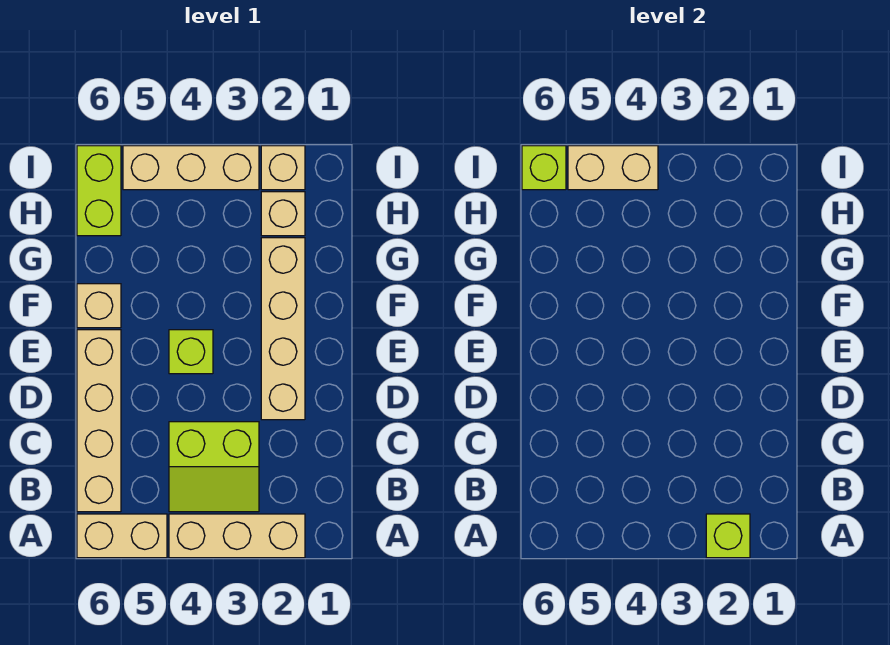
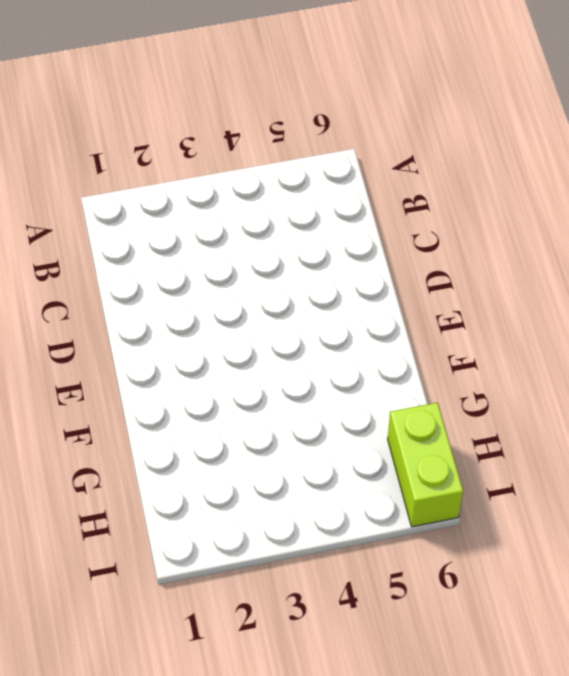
none -> tan brick A2:A4 level 1
none -> tan brick A5:A6 level 1
none -> lime slope B3:C4 level 1 top C

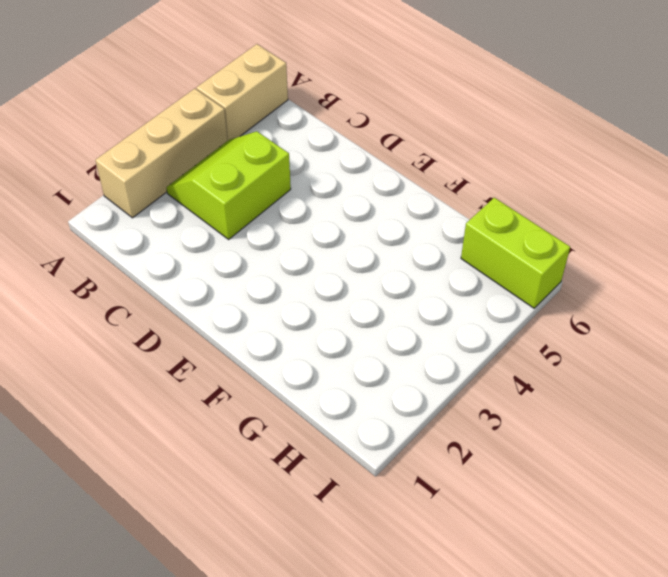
none -> tan brick B6:E6 level 1
none -> tan brick D2:G2 level 1
none -> lime brick E4 level 1

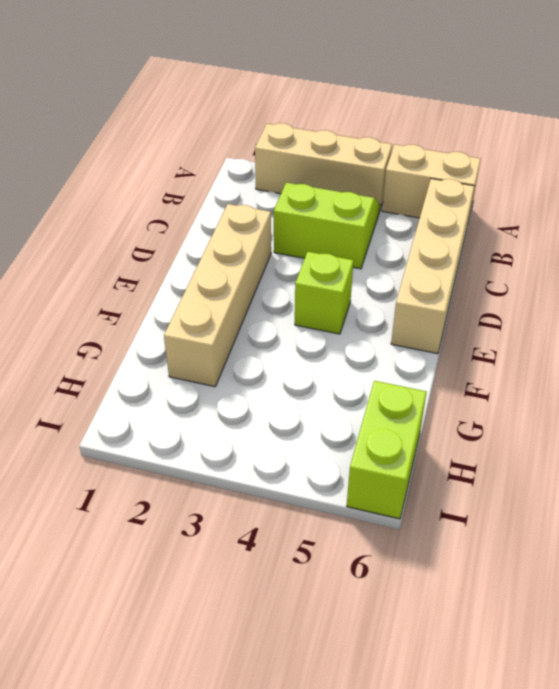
none -> tan brick F6 level 1
none -> tan brick H2 level 1
none -> tan brick I2 level 1

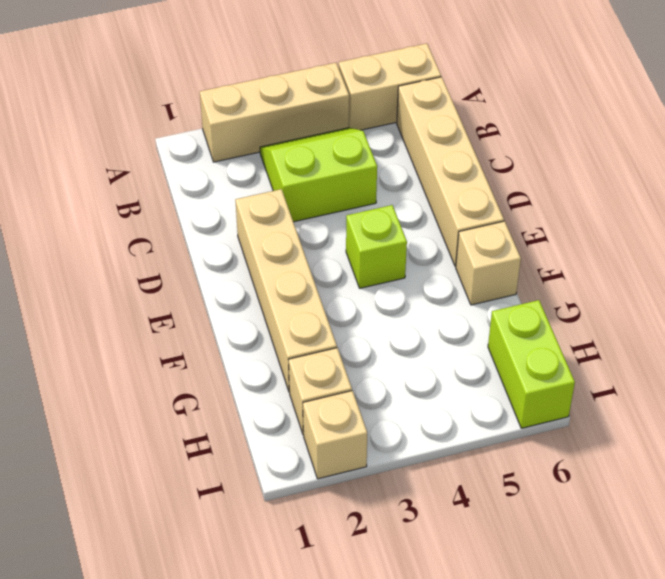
none -> tan brick I3:I5 level 1
none -> lime brick A2 level 2
none -> tan brick I4:I5 level 2

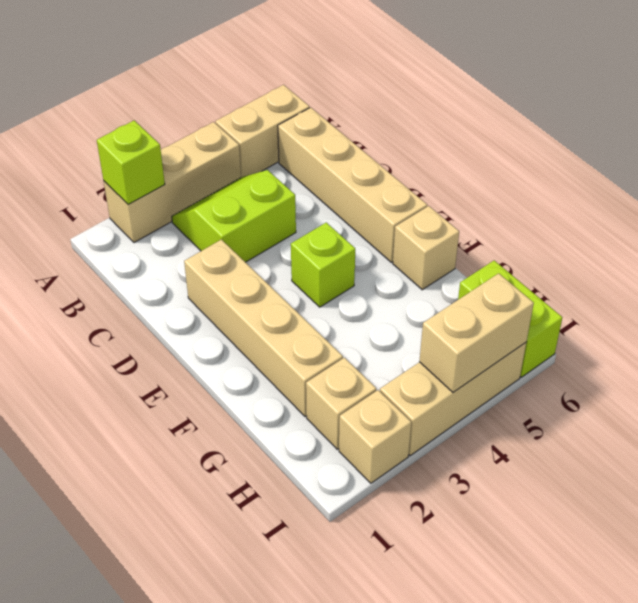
none -> lime brick I6 level 2

